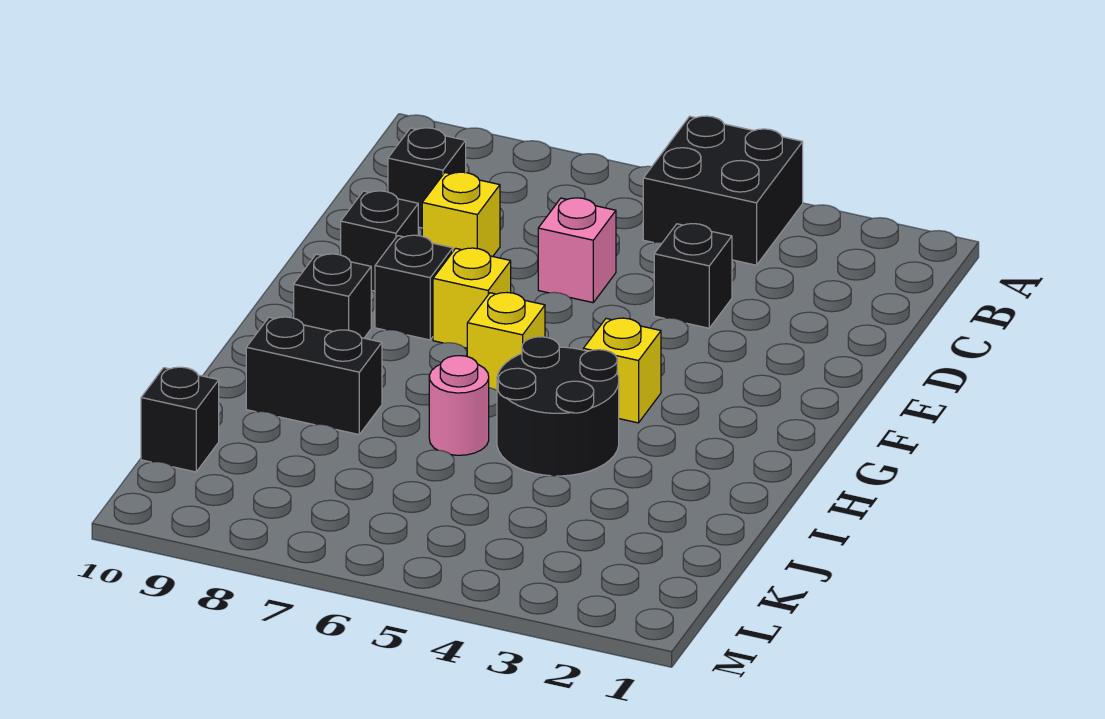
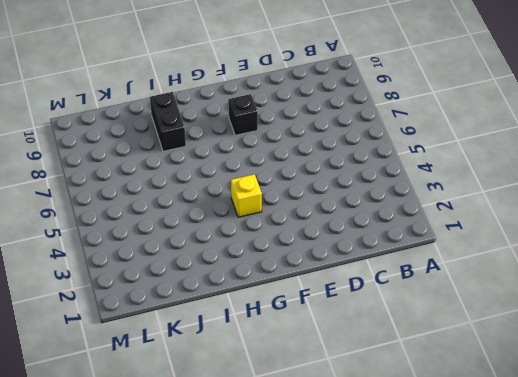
none -> black brick A4:B5 level 1
none -> black brick C9 level 1
none -> black brick D4 level 1

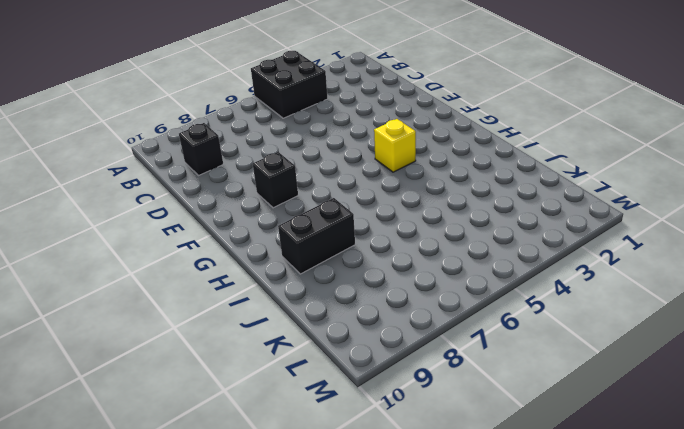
none -> black brick D4 level 1
none -> pink brick D6 level 1
none -> yellow brick D8 level 1

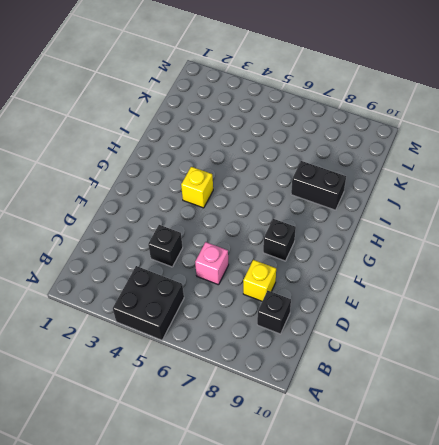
none -> black brick E9 level 1
none -> yellow brick F7 level 1
none -> yellow brick G6 level 1

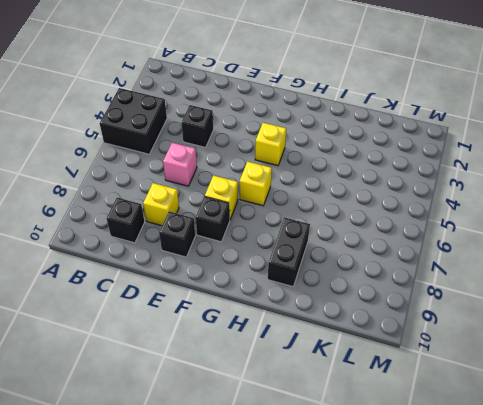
none -> black brick G9 level 1
none -> black round brick H4:I5 level 1
none -> pink round brick I6 level 1

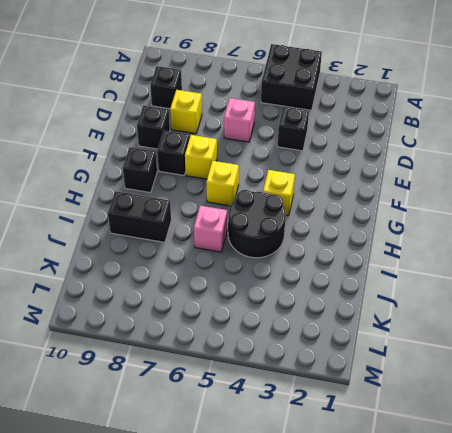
pink brick I6 level 1 -> pink round brick I6 level 1
none -> black brick K10 level 1

